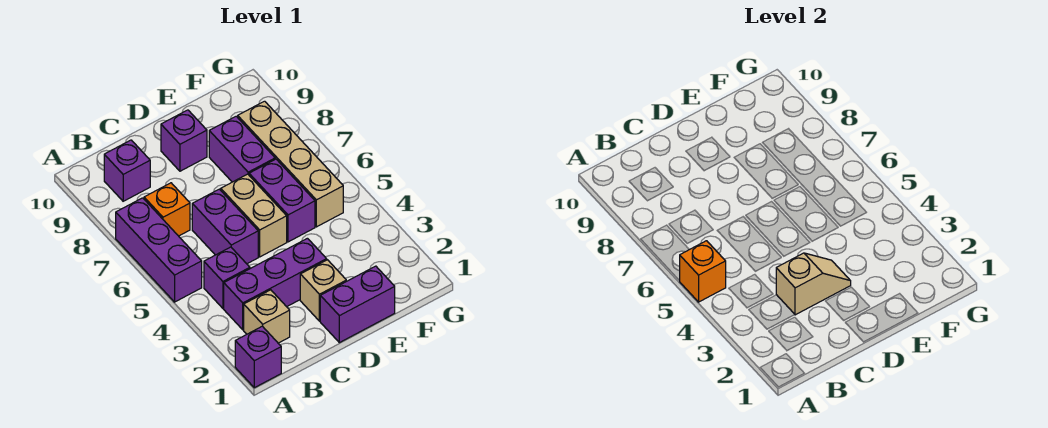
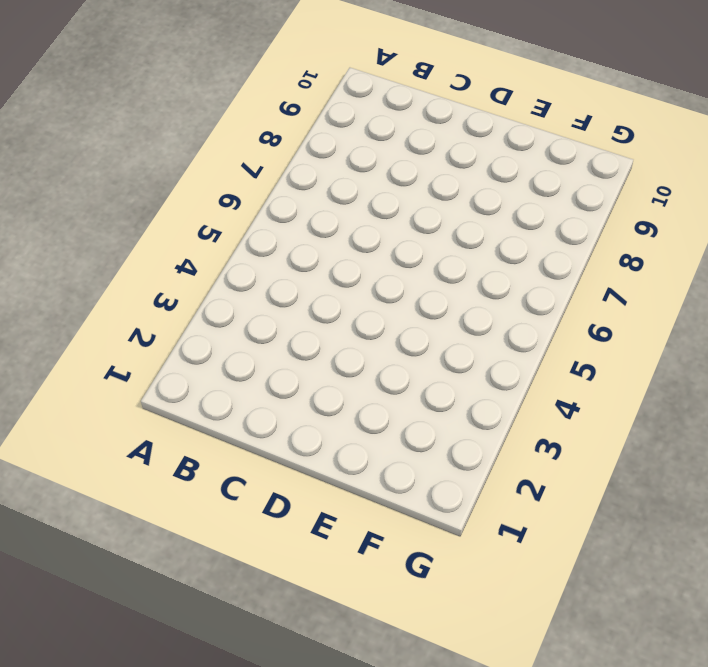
none -> purple brick A1 level 1
none -> purple brick A5:A7 level 1
none -> tan brick B2 level 1

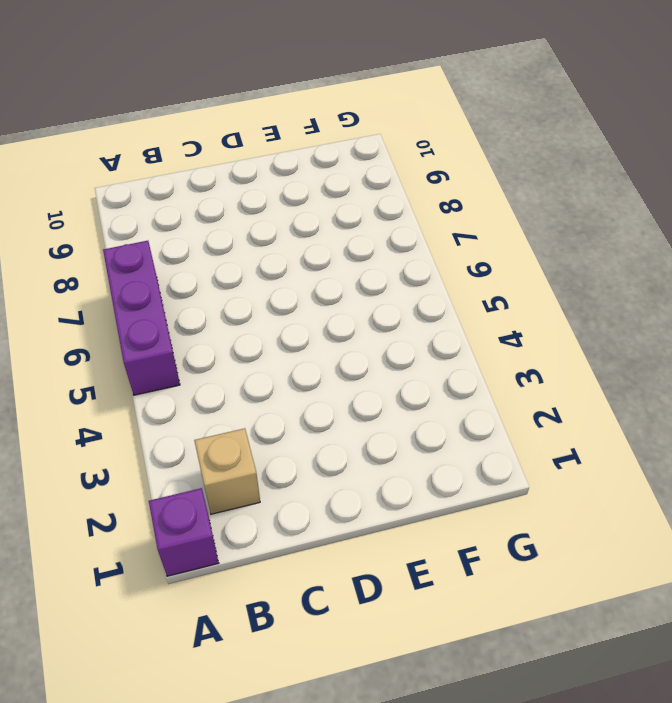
none -> purple brick B3:D3 level 1
none -> purple brick B4 level 1
none -> orange brick B7 level 1

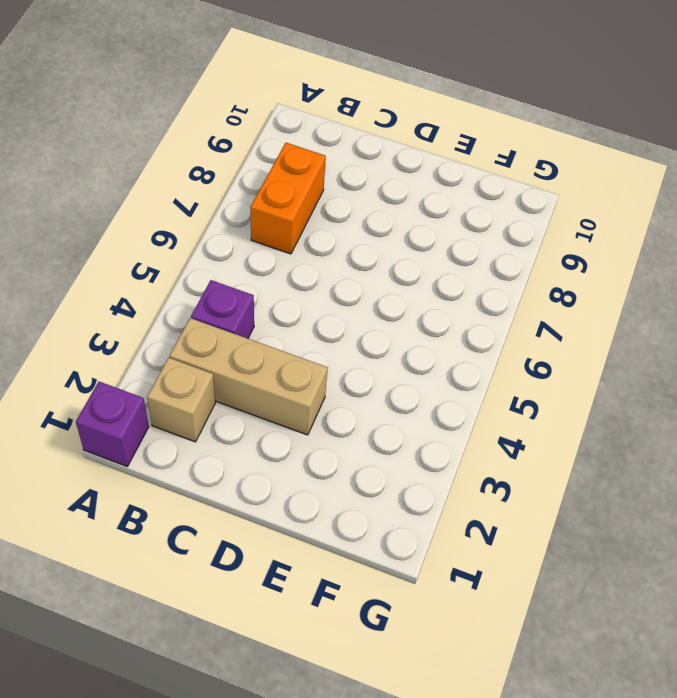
tan brick B3:D3 level 1 -> purple brick B3:D3 level 1
orange brick B7:B8 level 1 -> orange brick B7 level 1
none -> purple brick A5:A7 level 1
none -> purple brick B9 level 1
none -> purple brick C5:C6 level 1

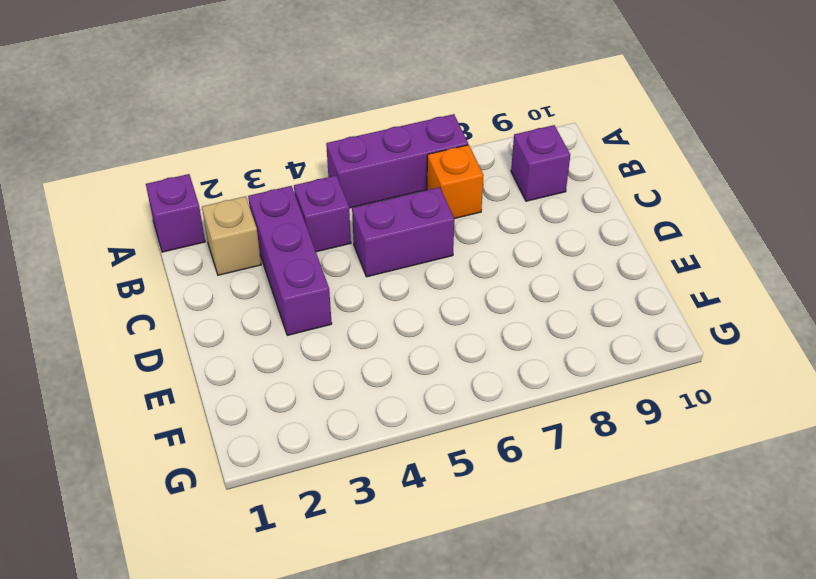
none -> purple brick D1:E1 level 1
none -> tan brick D2 level 1
none -> tan brick D5:D6 level 1

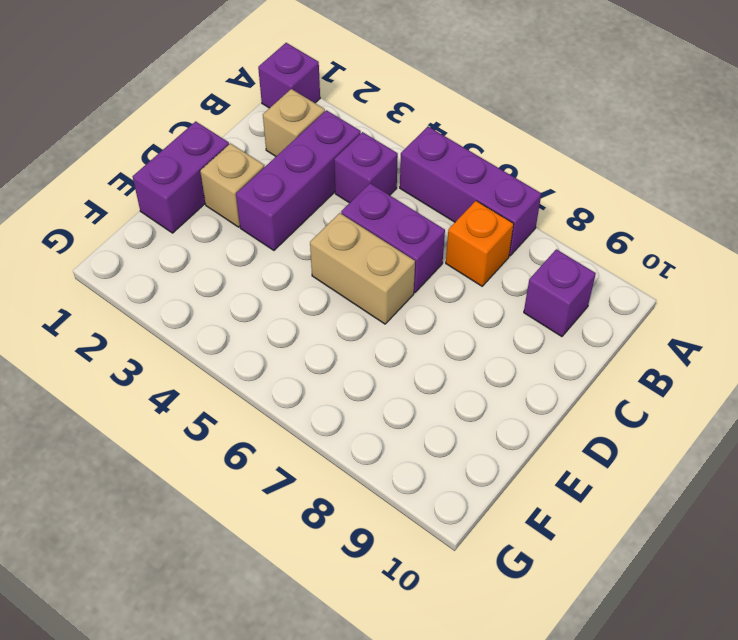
none -> purple brick D9 level 1
none -> purple brick E5:E6 level 1
none -> purple brick E7:E8 level 1

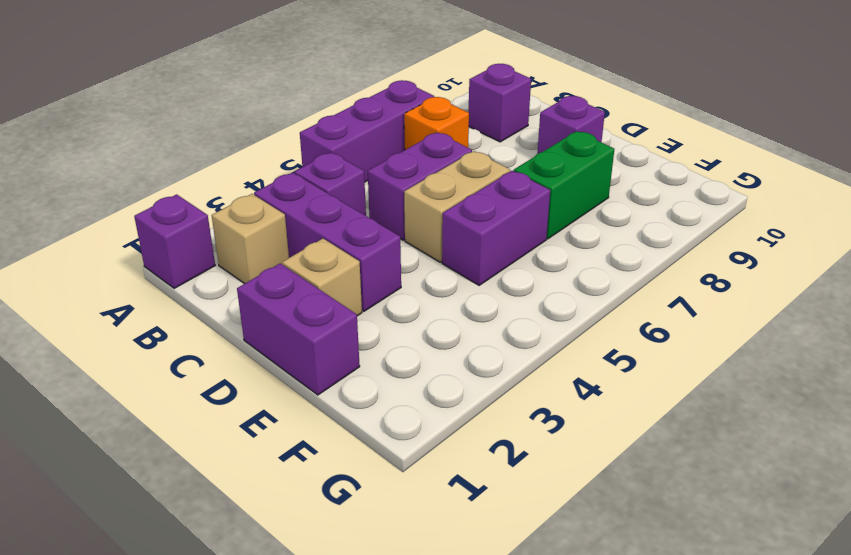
green brick E7:E8 level 1 -> purple brick E7:E8 level 1
none -> tan brick F5:F8 level 1
none -> orange brick A5 level 2
none -> tan slope C3:D3 level 2 top C

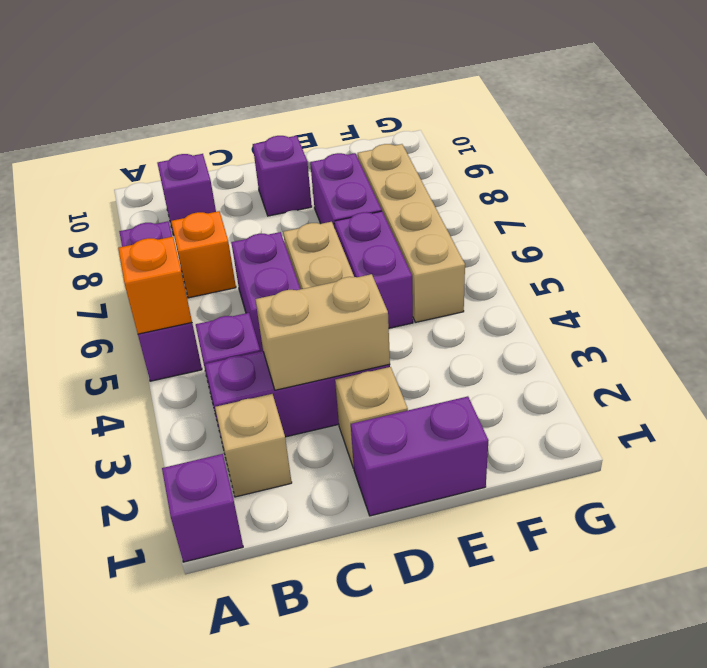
tan brick C3:D3 level 2 -> tan slope C3:D3 level 2 top C

